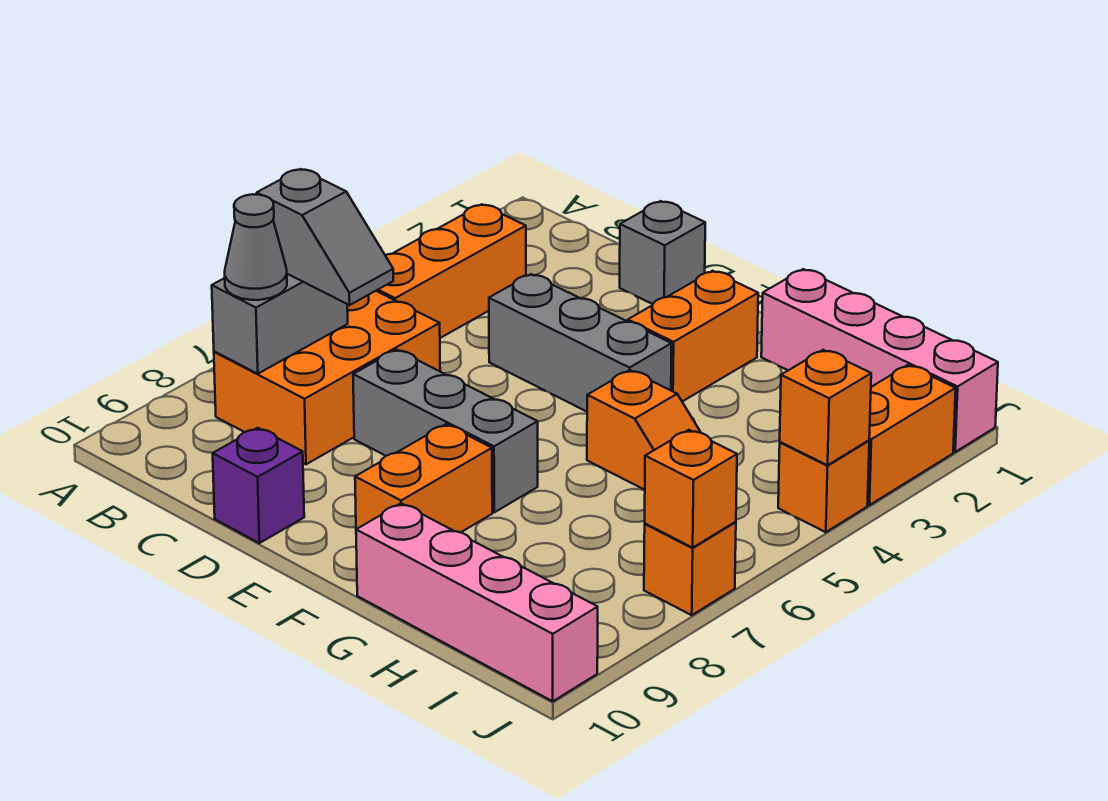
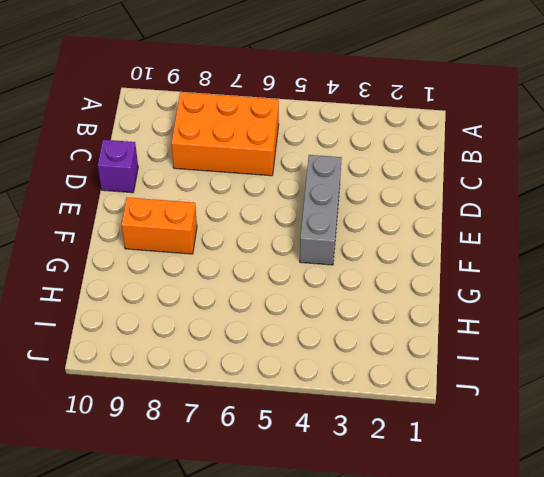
none -> orange brick B3:B5 level 1
none -> grey brick D1 level 1
none -> grey brick D7:F7 level 1

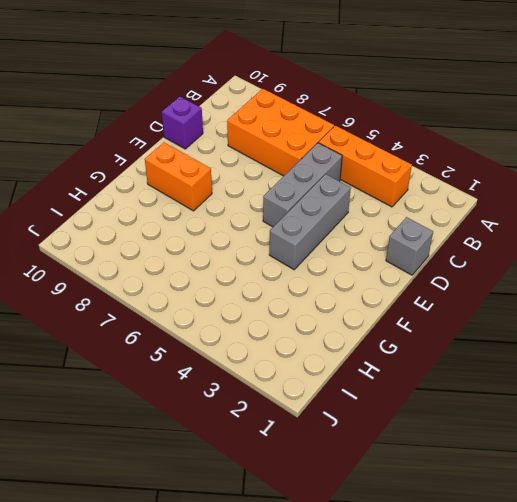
grey brick C5:E5 level 1 -> grey brick D7:F7 level 1
none -> orange brick F2:F3 level 1
none -> pink brick G1:J1 level 1
none -> orange slope G5:H5 level 1 top G

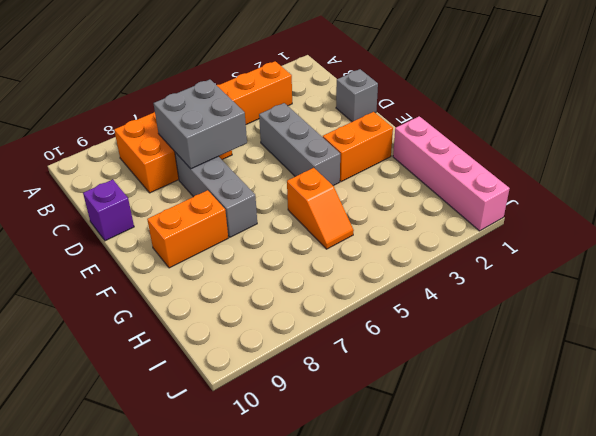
grey brick C6:D7 level 2 -> none
none -> pink brick G10:J10 level 1
none -> orange brick J2:J3 level 1
none -> orange brick J4 level 1

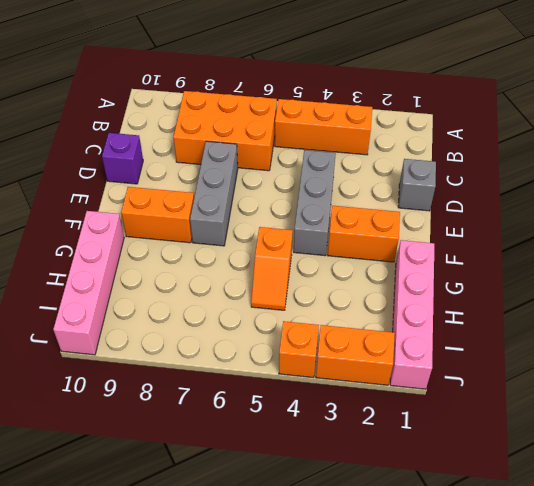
none -> orange brick J7 level 1
none -> grey brick B7:B8 level 2
none -> orange brick J4 level 2

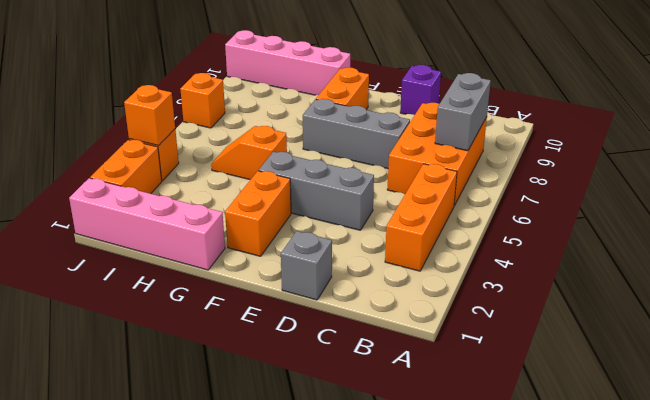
none -> orange brick J7 level 2
none -> grey slope B7:C7 level 3 top B
none -> grey cone B8 level 3

